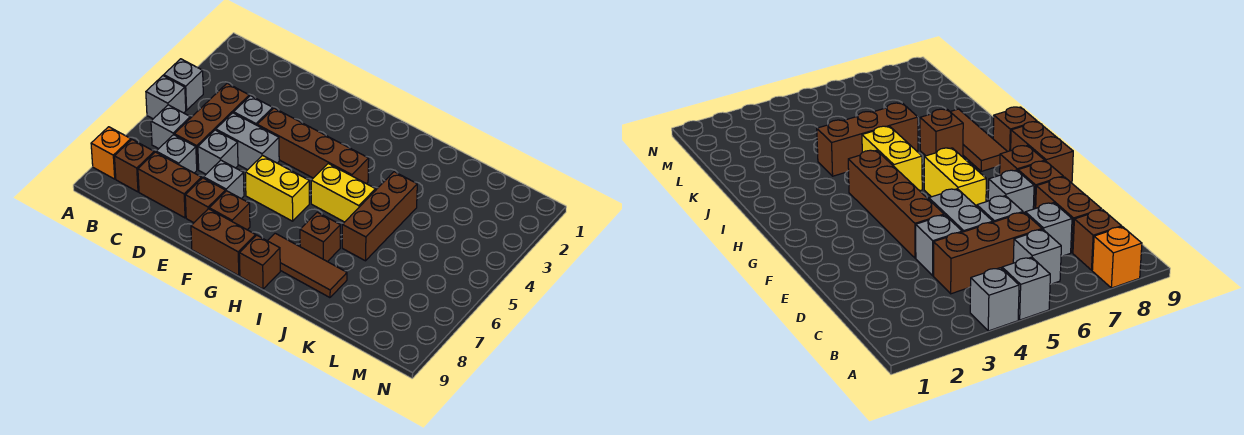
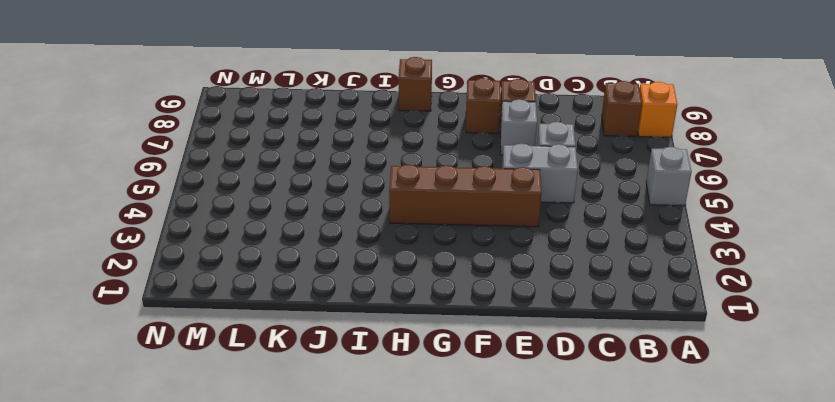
none -> grey brick A4 level 1
none -> grey brick B6 level 1
none -> brown brick C4:C6 level 1

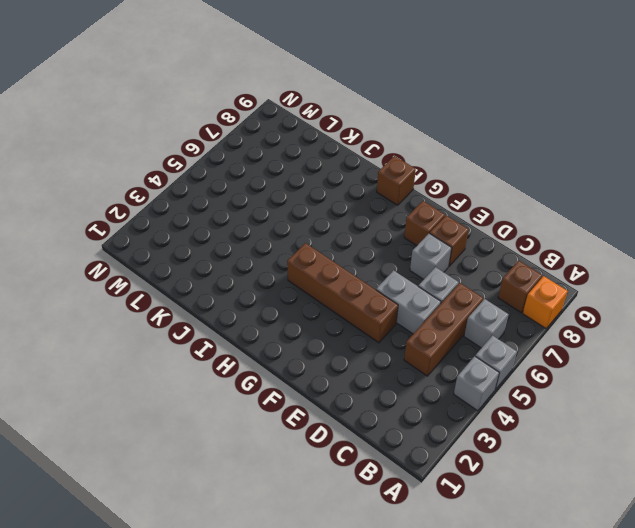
none -> grey brick C7 level 1
none -> brown brick C8:D8 level 1
none -> grey brick D4 level 1

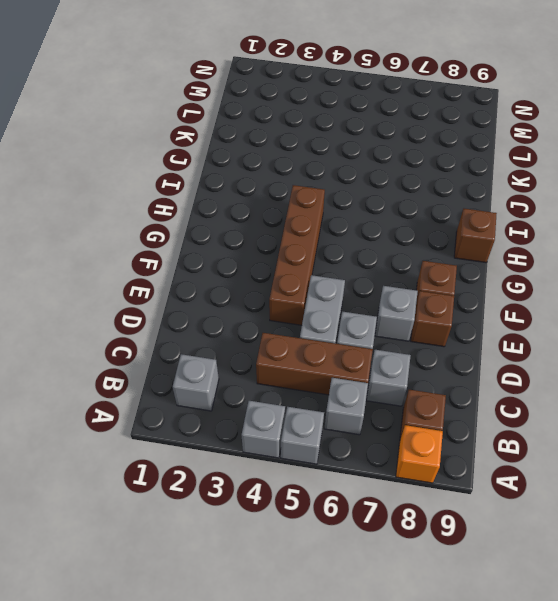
grey brick B2 level 1 -> grey brick D4 level 1
none -> brown brick C8:D8 level 1
none -> yellow brick F6:G6 level 1
none -> brown brick F9:G9 level 1

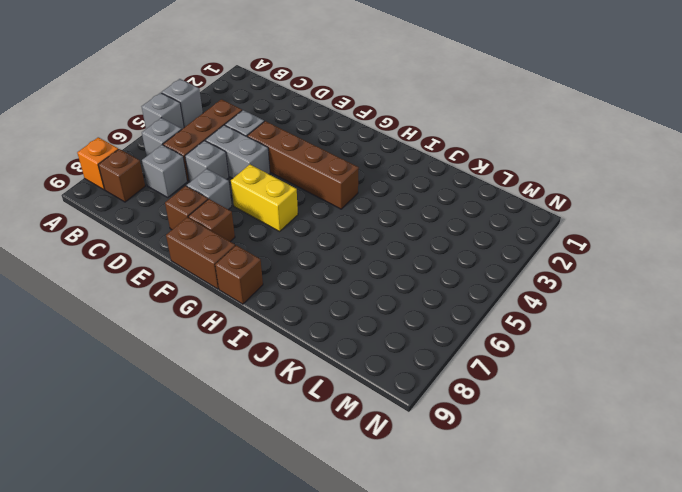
none -> brown brick C8:D8 level 1
none -> yellow brick H5:I5 level 1
none -> brown tile H8:J8 level 1

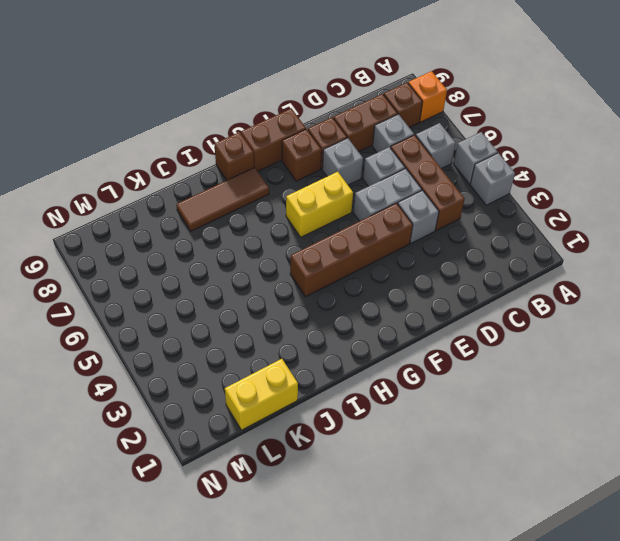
yellow brick K1:L1 level 1 -> yellow brick H5:I5 level 1
none -> brown brick I7 level 1
none -> brown brick J4:J6 level 1

